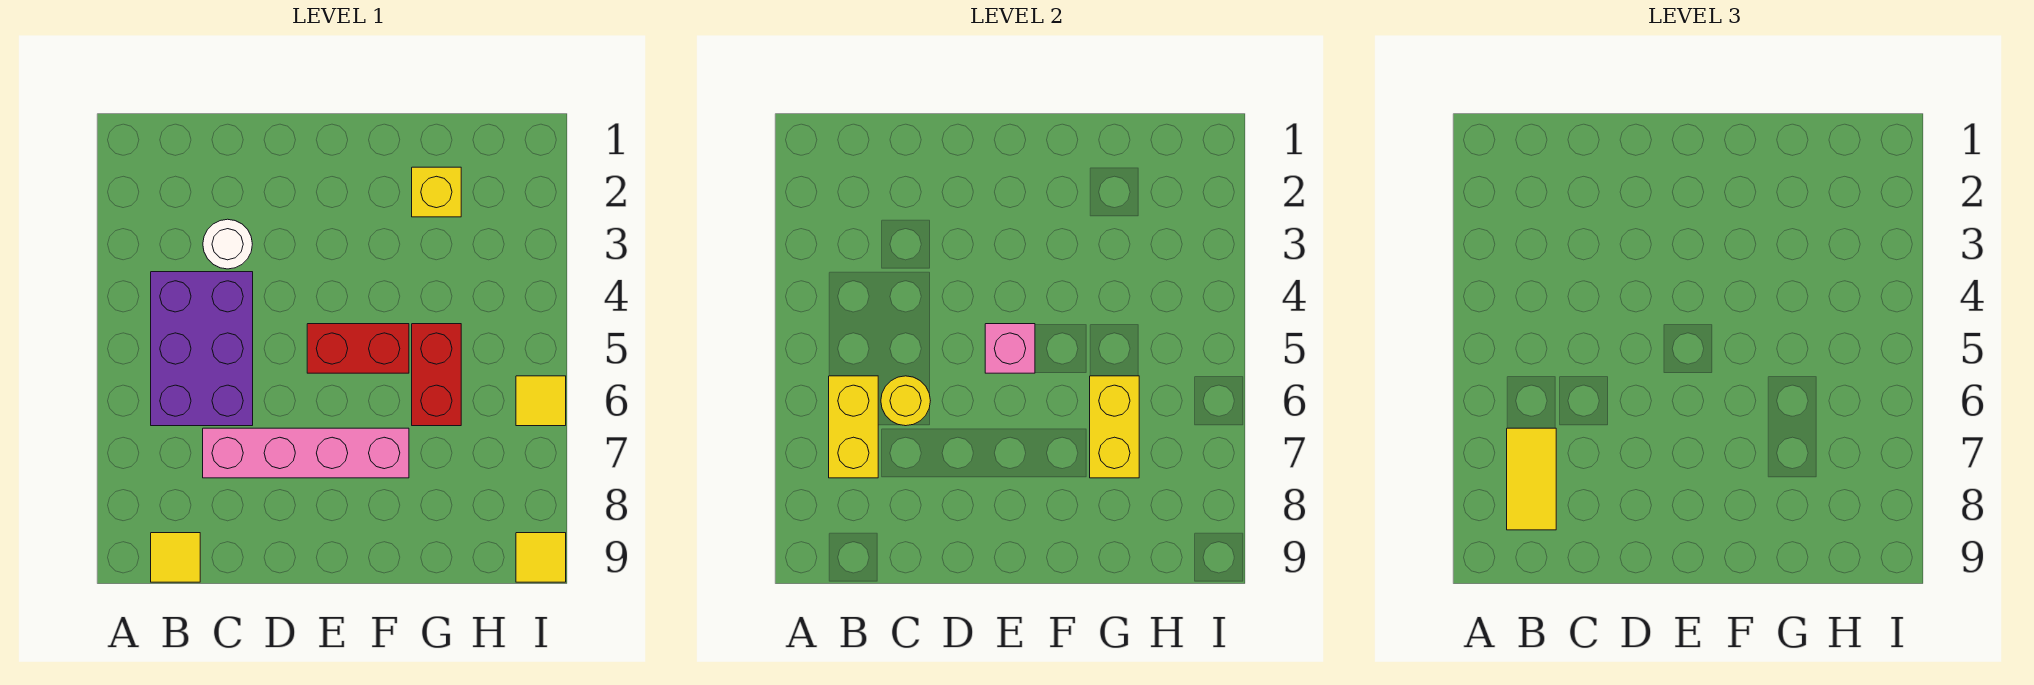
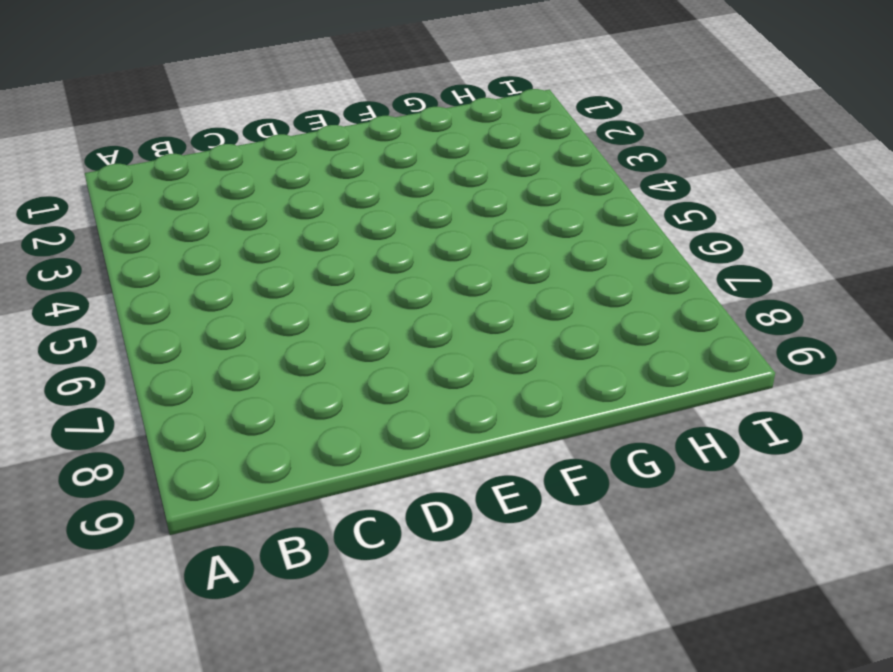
none -> purple brick B4:C6 level 1
none -> yellow tile B9 level 1
none -> white round brick C3 level 1

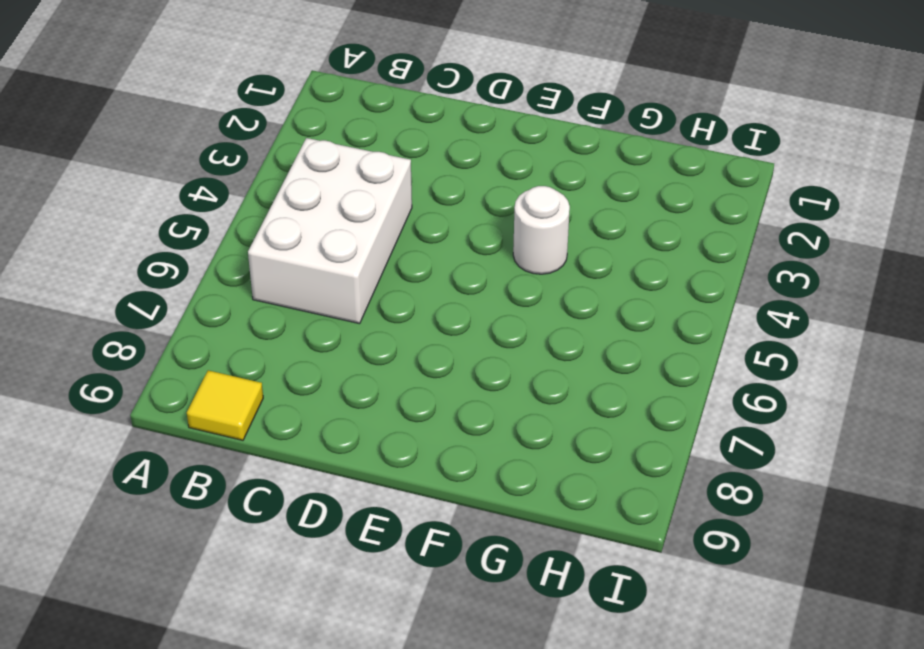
white brick B4:C6 level 1 -> purple brick B4:C6 level 1
white round brick F4 level 1 -> white round brick C3 level 1
none -> pink brick C7:F7 level 1
none -> red brick E5:F5 level 1
none -> yellow brick G2 level 1

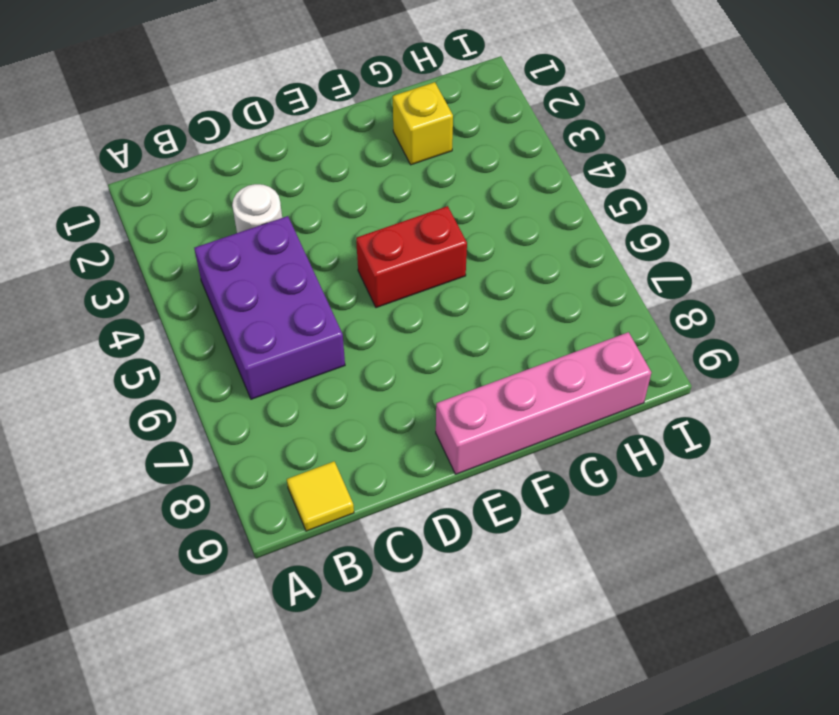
pink brick E9:H9 level 1 -> pink brick C7:F7 level 1
none -> red brick G5:G6 level 1
none -> yellow tile I6 level 1
none -> yellow tile I9 level 1

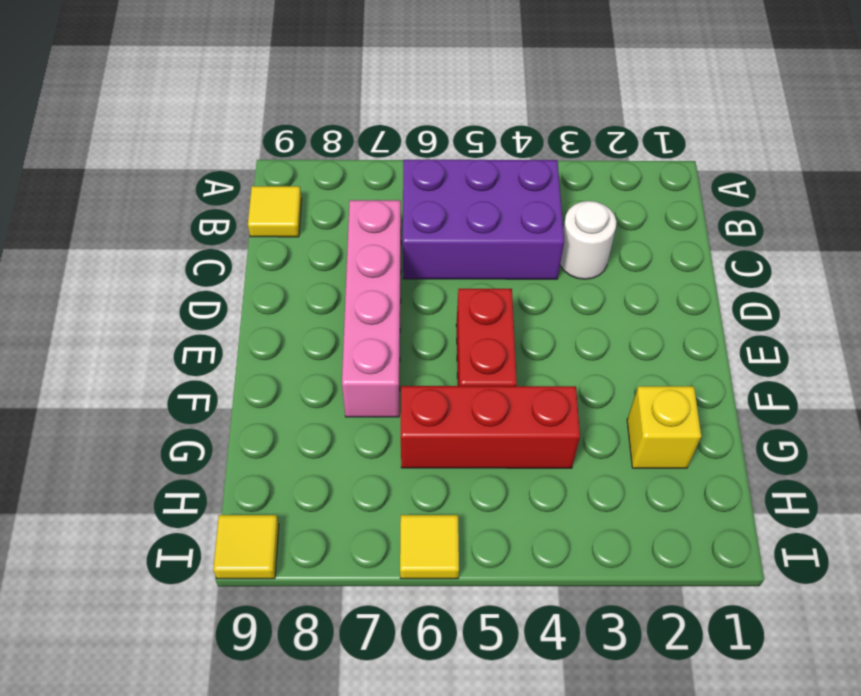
red brick G4:G6 level 1 -> red brick G5:G6 level 1
none -> yellow brick B6:B7 level 2
none -> yellow round brick C6 level 2
none -> pink brick E5 level 2

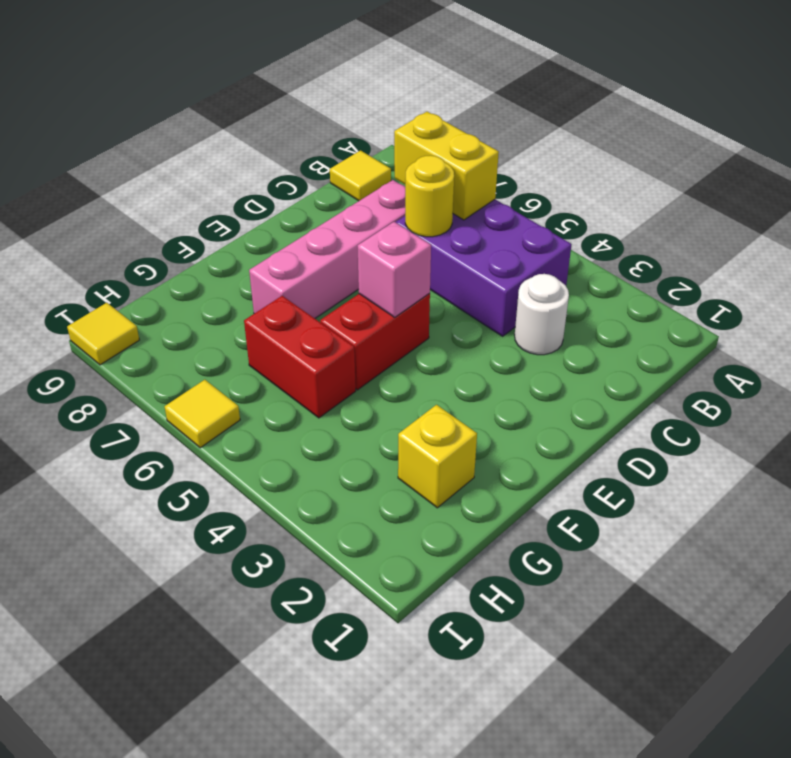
none -> yellow brick G6:G7 level 2
none -> yellow tile B7:B8 level 3

